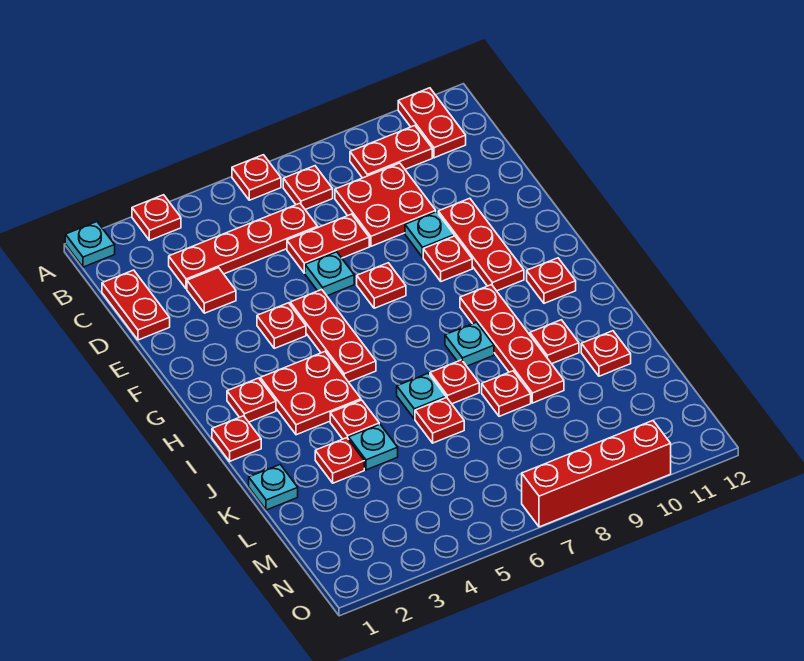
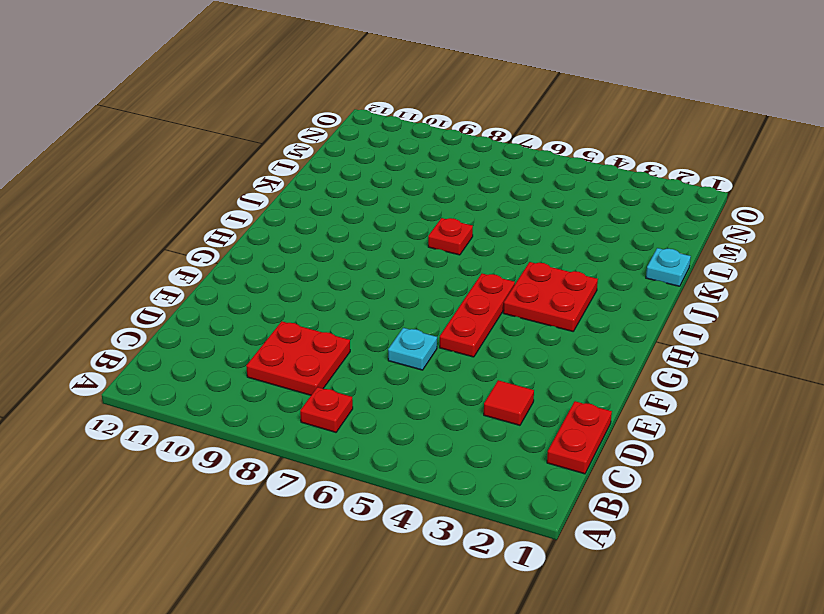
none -> cyan plate A1 level 1
none -> red plate A3 level 1
none -> red plate A6 level 1
none -> red plate A11:B11 level 1

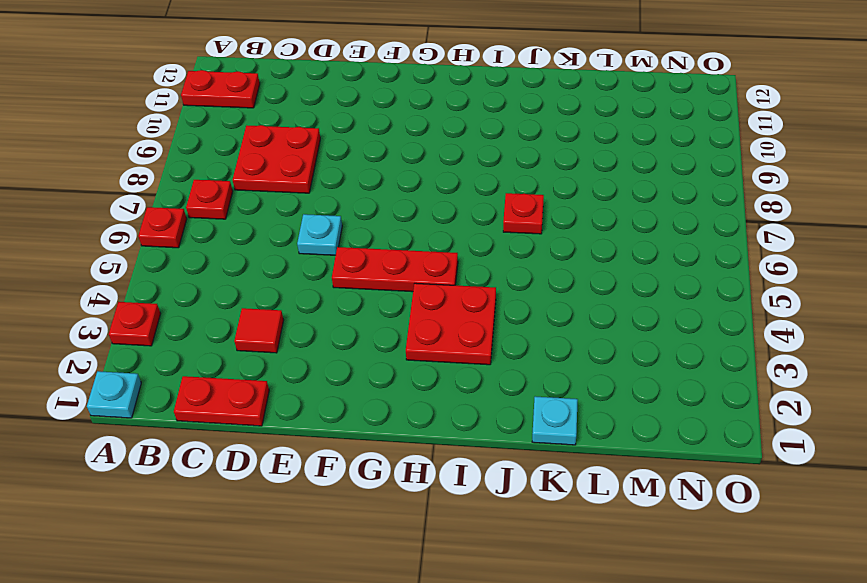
none -> red plate B9:B10 level 1
none -> red plate C3:C6 level 1
none -> red plate D6:D7 level 1
none -> cyan plate E9 level 1

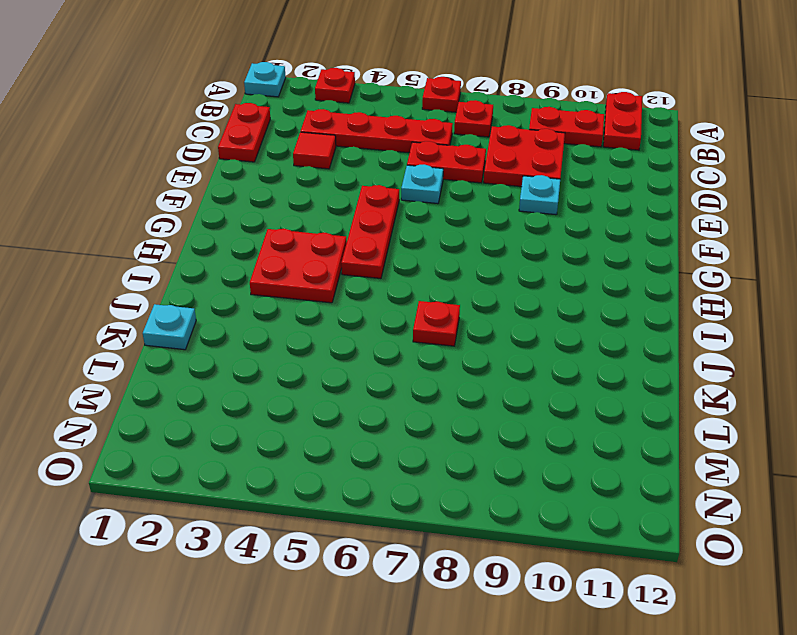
none -> red plate E10:G10 level 1
none -> red plate F4 level 1
none -> red plate F7 level 1
none -> red plate F9 level 1

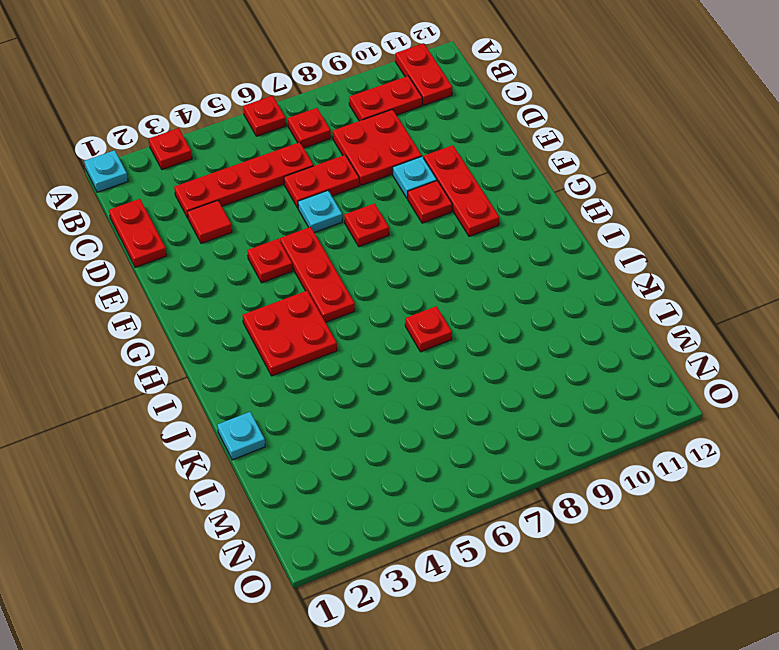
none -> red plate H2 level 1
none -> red plate H9:K9 level 1
none -> red plate H11 level 1
none -> red plate I1 level 1

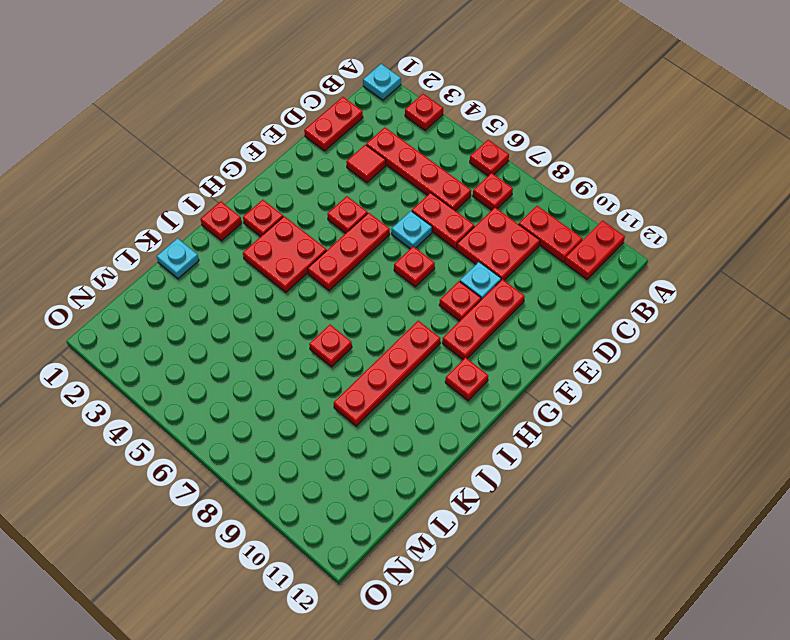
none -> cyan plate I8 level 1
none -> red plate J4 level 1
none -> cyan plate J6 level 1
none -> red plate J10 level 1

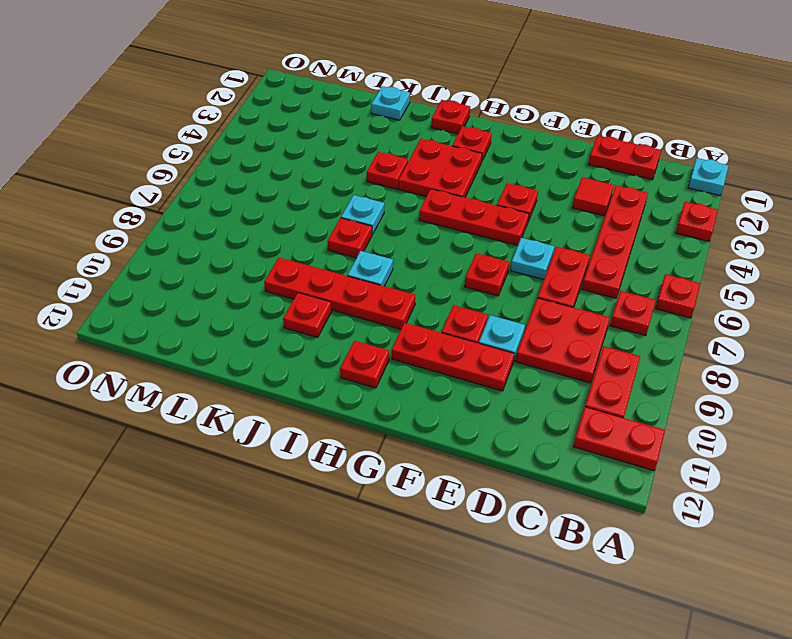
none -> red plate K3 level 1
none -> cyan plate K4 level 1
none -> red plate K6 level 1
none -> red plate K8 level 1

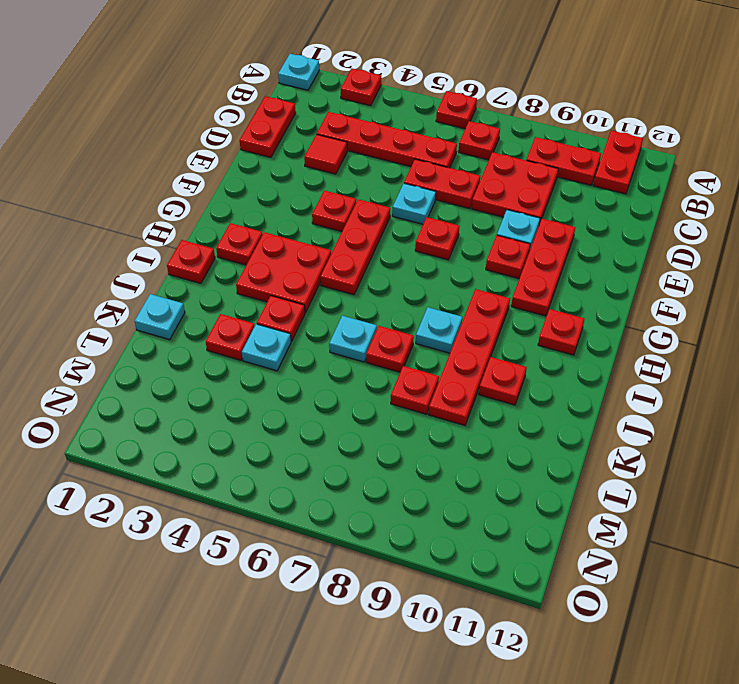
none -> red plate K6 level 1
none -> red plate K11 level 1
none -> red brick O7:O10 level 1

